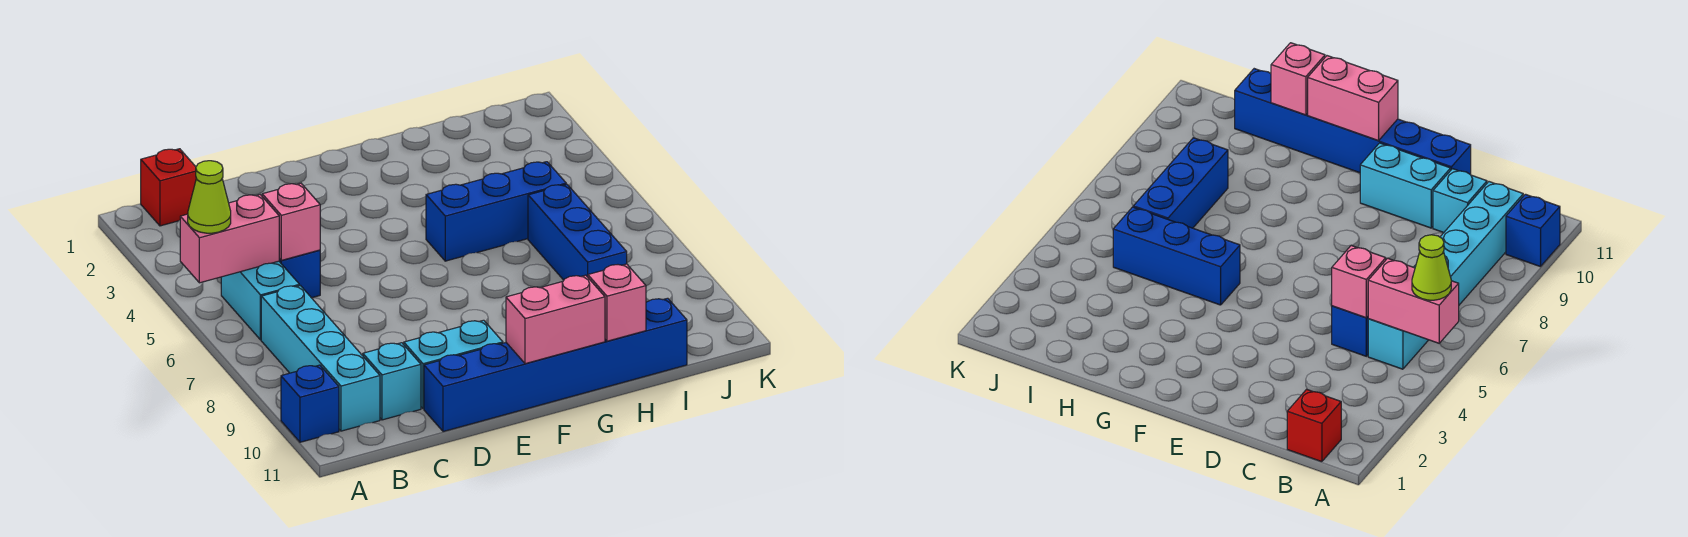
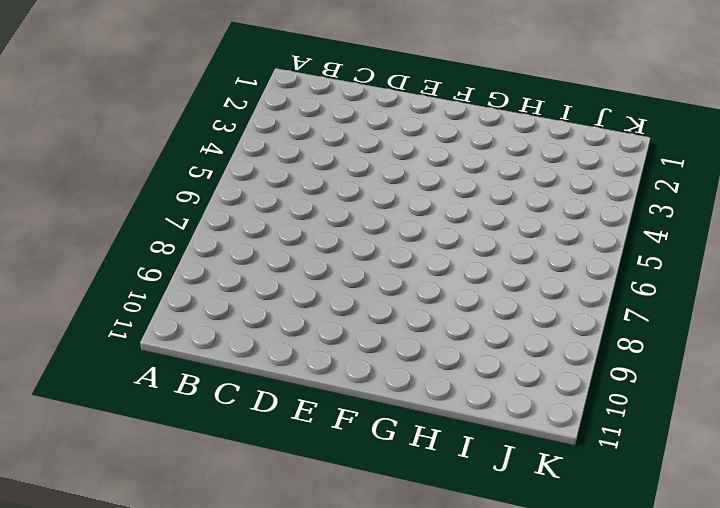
none -> blue brick A10 level 1
none -> red brick B1 level 1
none -> cyan brick B5:B6 level 1

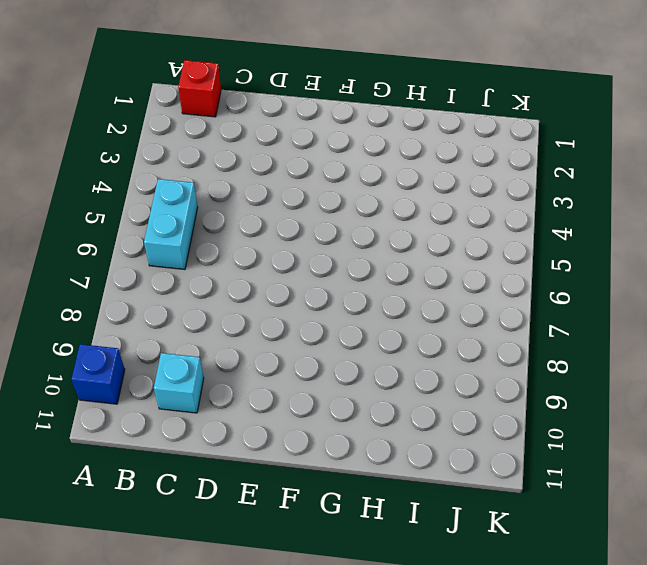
none -> cyan brick B7:B10 level 1
none -> blue brick C5 level 1
none -> cyan brick D10:E10 level 1

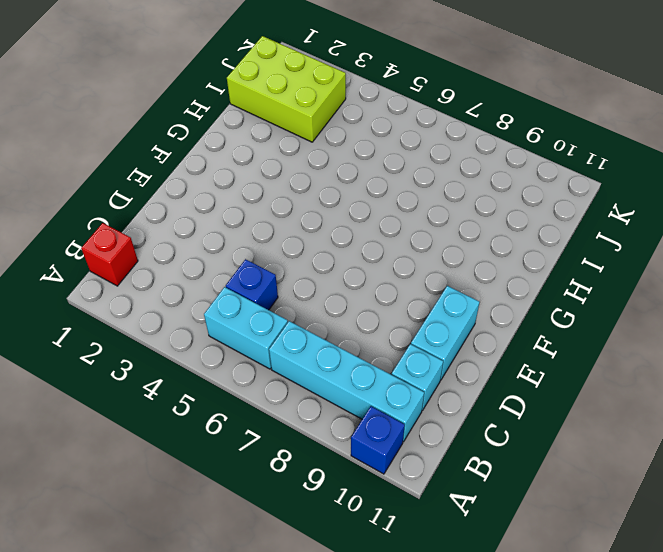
lime brick I1:J3 level 1 -> none
none -> blue brick D11:I11 level 1
none -> blue brick G5:I5 level 1
none -> blue brick I6:I8 level 1

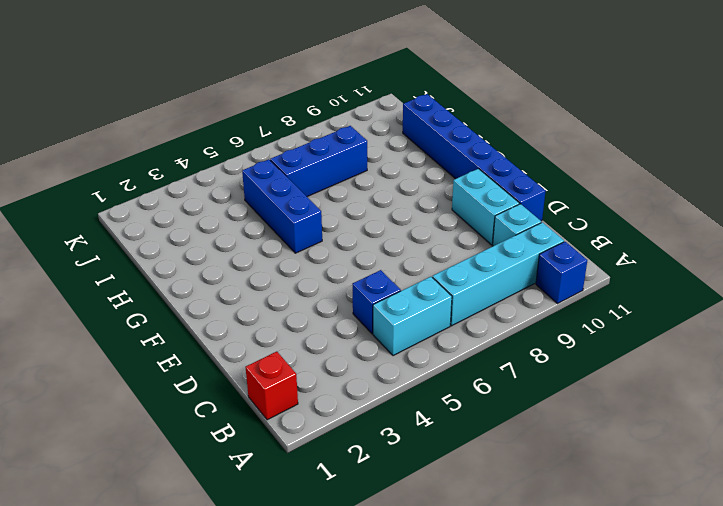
none -> pink brick A5:B5 level 2
none -> pink brick C5 level 2
none -> pink brick F11:G11 level 2

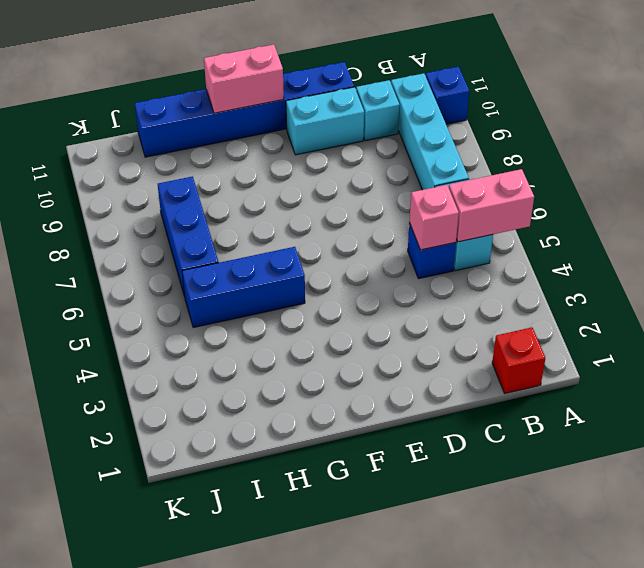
none -> pink brick H11 level 2
none -> lime cone A5 level 3

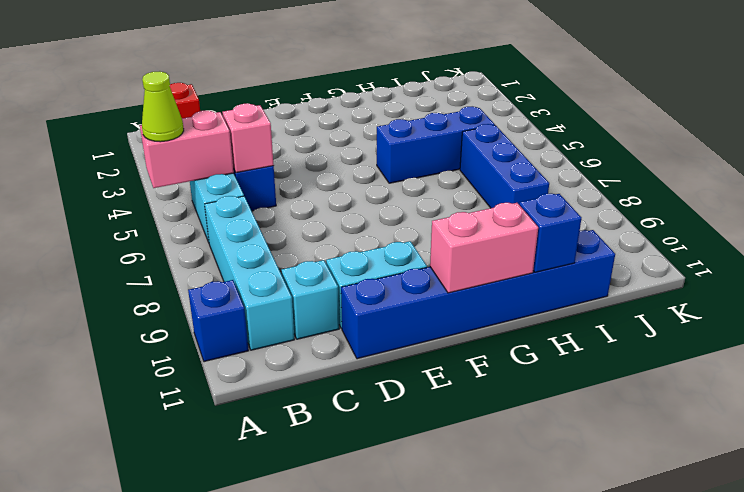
blue brick H11 level 2 -> pink brick H11 level 2

